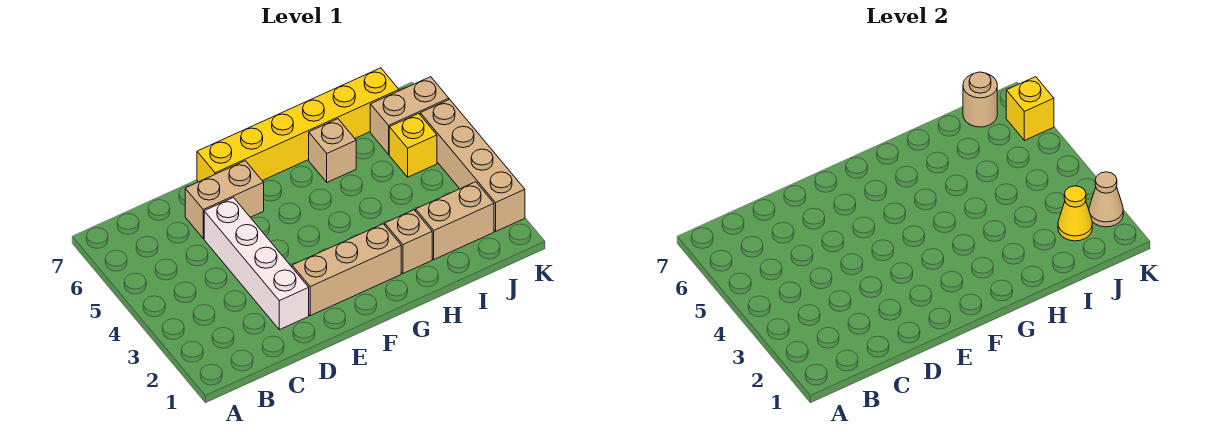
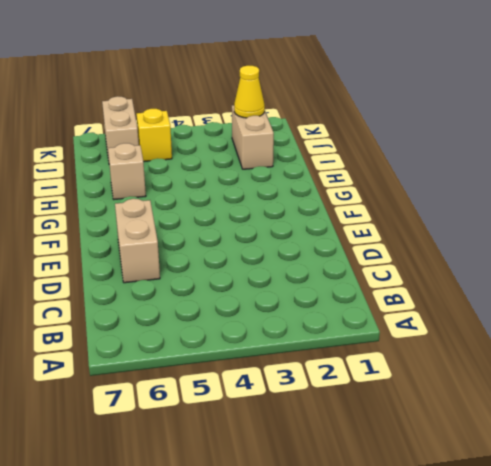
none -> white brick D2:D5 level 1
none -> tan brick E2:G2 level 1
none -> yellow brick E7:J7 level 1

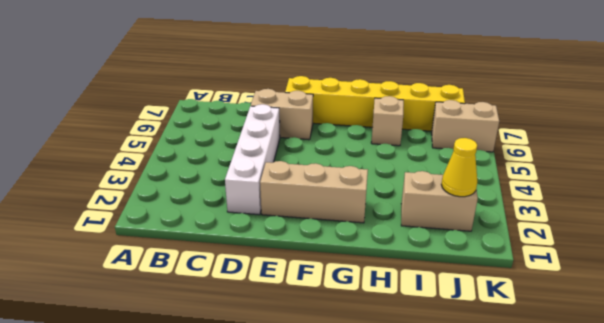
none -> tan brick H2 level 1
none -> yellow brick J5 level 1
none -> tan brick K2:K5 level 1

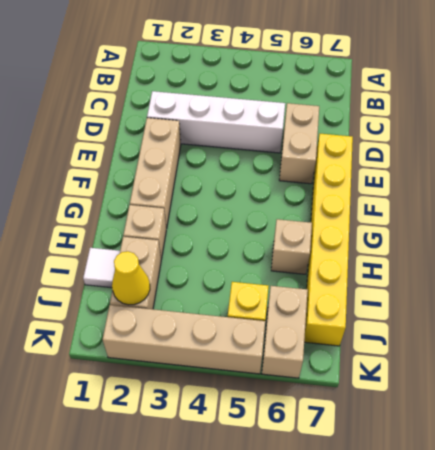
white tile I1 level 1 -> none
none -> tan round brick J7 level 2
none -> tan cone K2 level 2
none -> yellow brick K6 level 2

